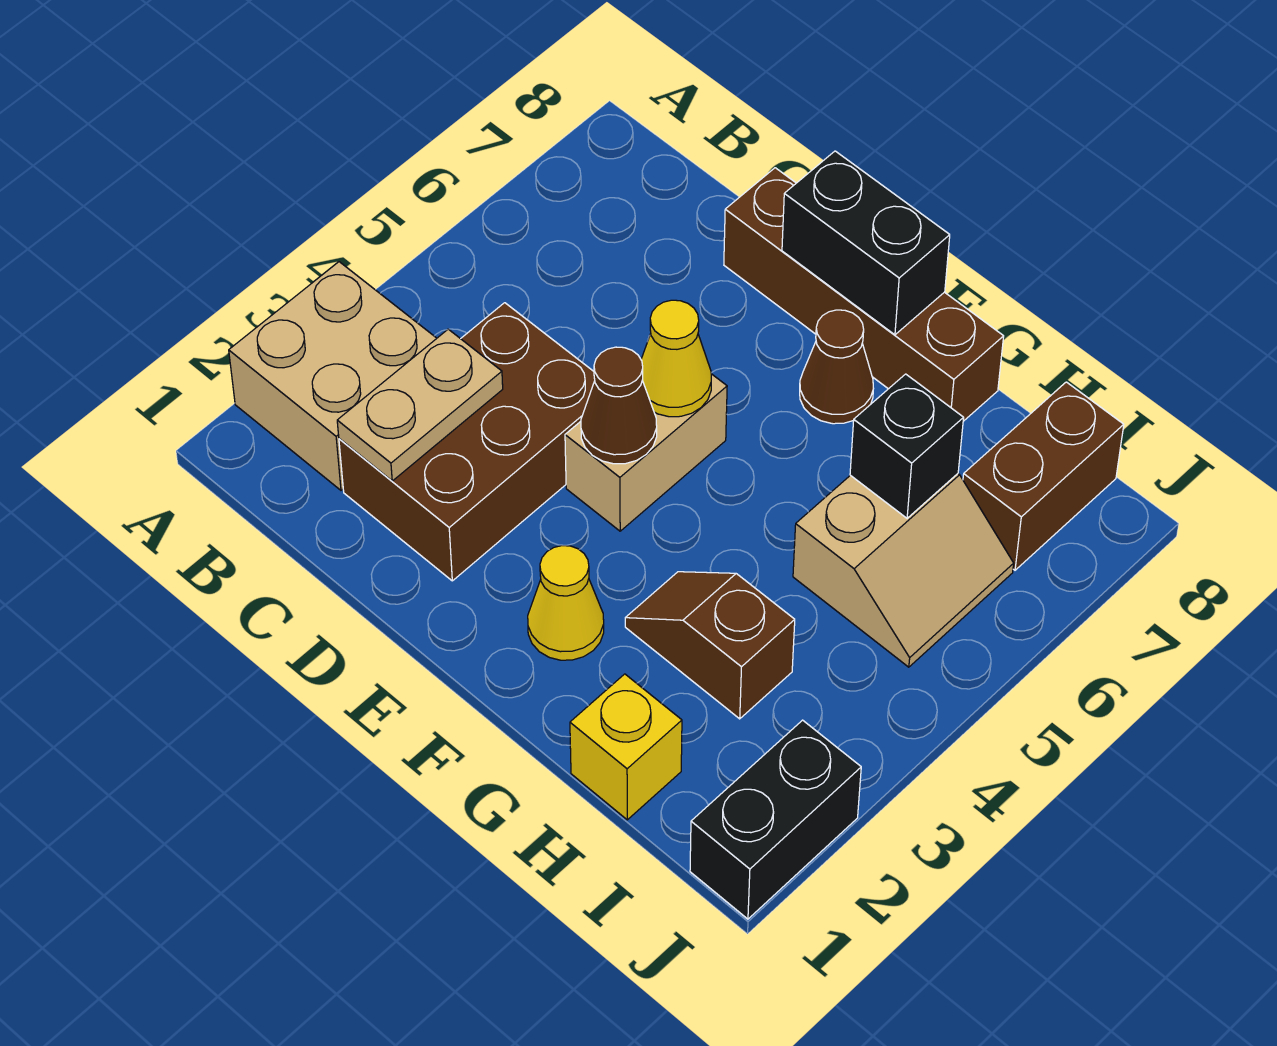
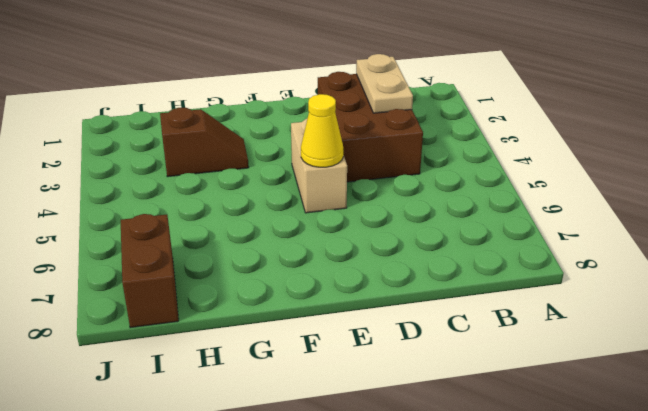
none -> tan brick A2:B3 level 1
none -> brown brick D8:G8 level 1
none -> yellow cone F2 level 1

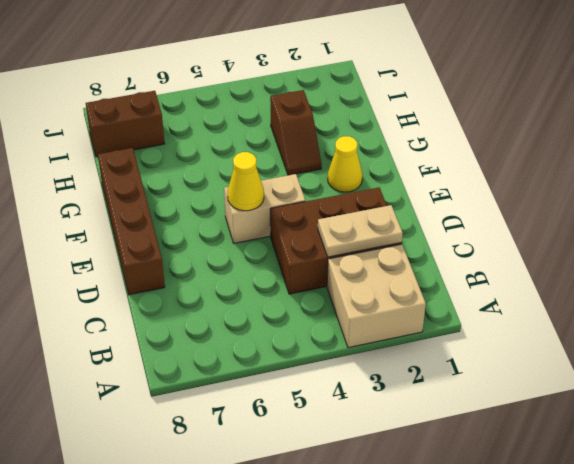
none -> brown cone F7 level 1
none -> yellow brick H1 level 1
none -> tan slope H5:I6 level 1 top H

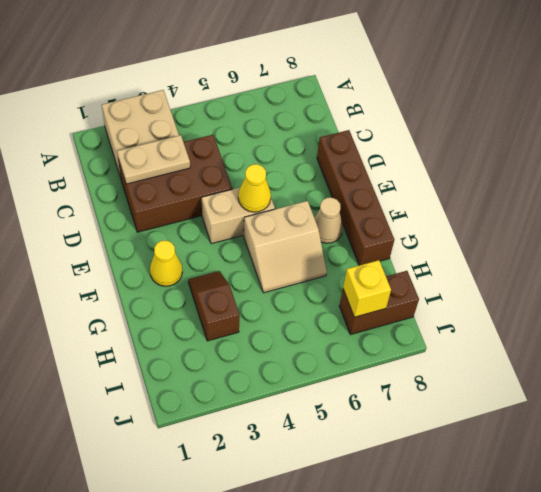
tan slope F5:G6 level 1 top F -> tan slope H5:I6 level 1 top H
tan cone F7 level 1 -> brown cone F7 level 1
yellow brick I7 level 2 -> yellow brick H1 level 1
none -> black brick J1:J2 level 1
none -> brown cone E4 level 2
none -> black brick E8:F8 level 2

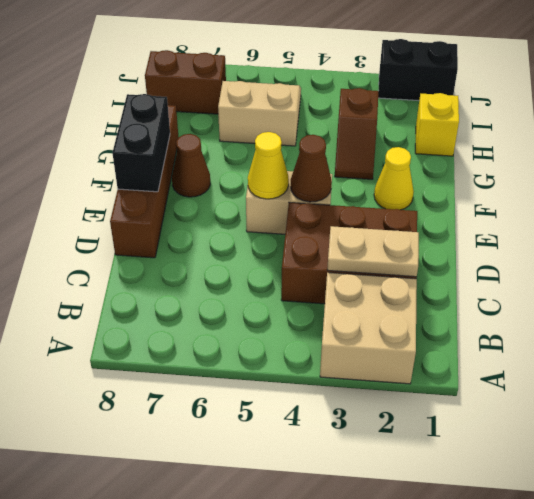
none -> black brick H6 level 2

